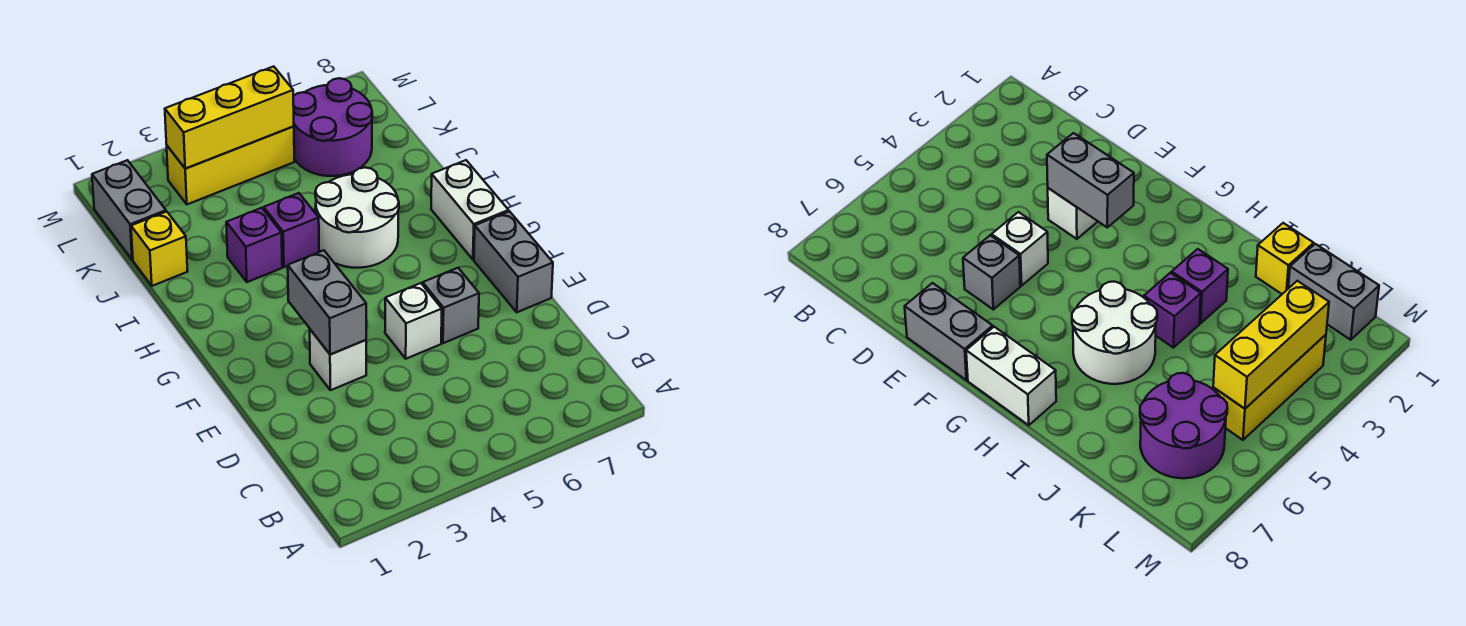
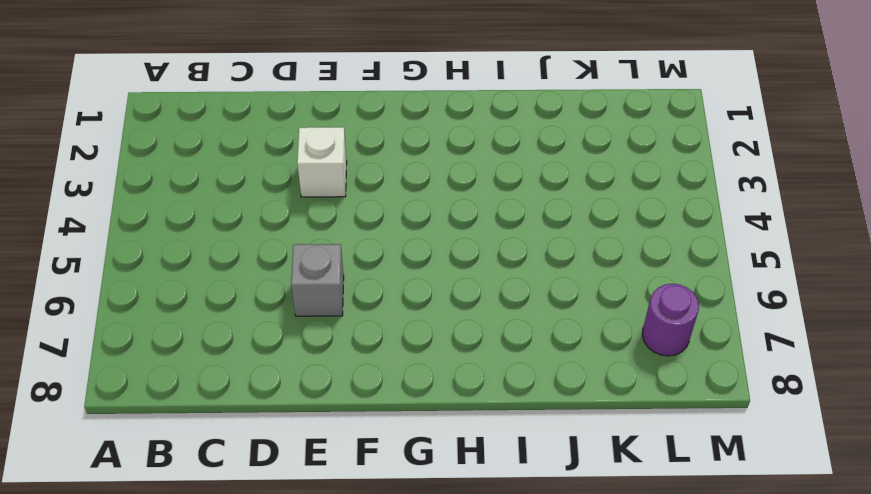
purple round brick L7 level 1 -> purple round brick K6:L7 level 1
none -> white brick E5 level 1
none -> grey brick E8:F8 level 1
none -> white brick G8:H8 level 1

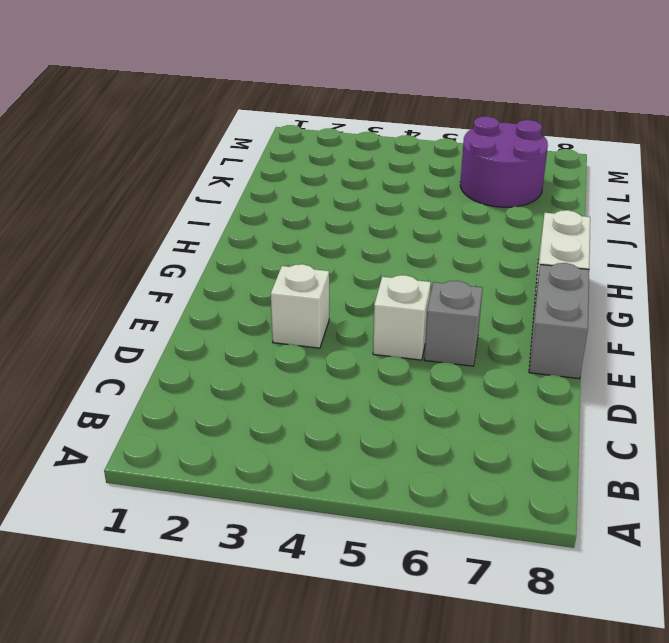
none -> white round brick H5:I6 level 1
none -> purple brick I3 level 1
none -> purple brick I4 level 1

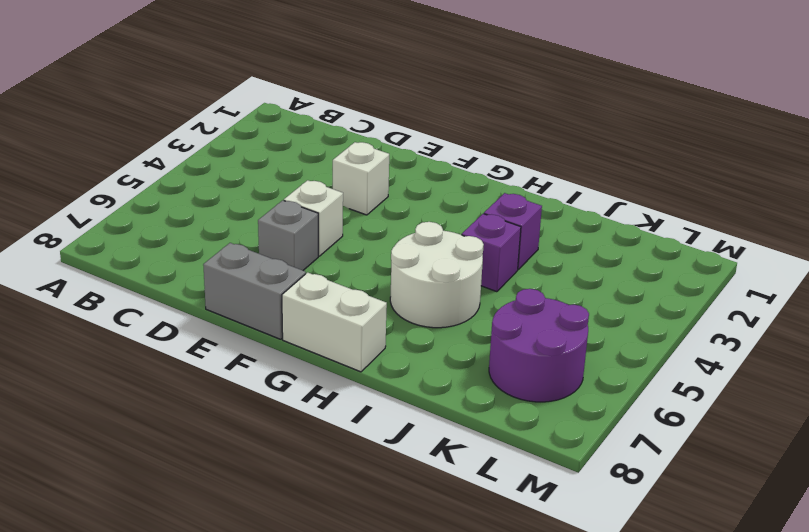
none -> yellow brick J1 level 1
none -> grey brick K1:L1 level 1
none -> yellow brick L3:L5 level 1

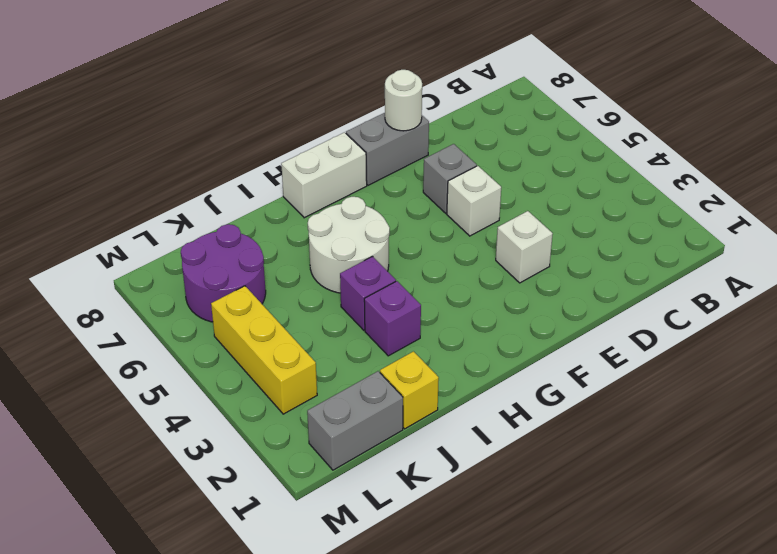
white round brick E8 level 2 -> none
none -> grey brick E3:F3 level 2
none -> yellow brick L3:L5 level 2

